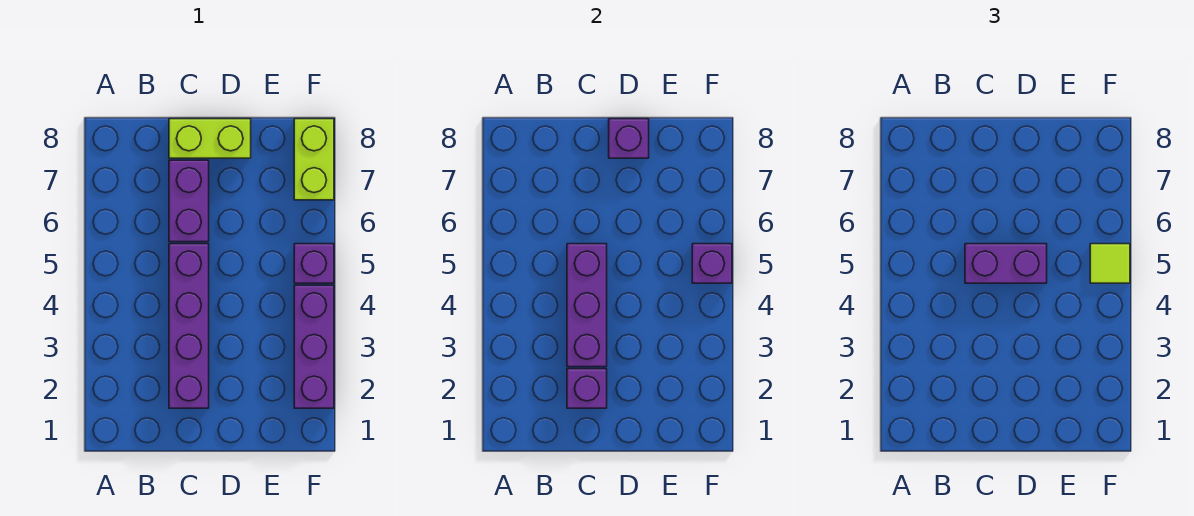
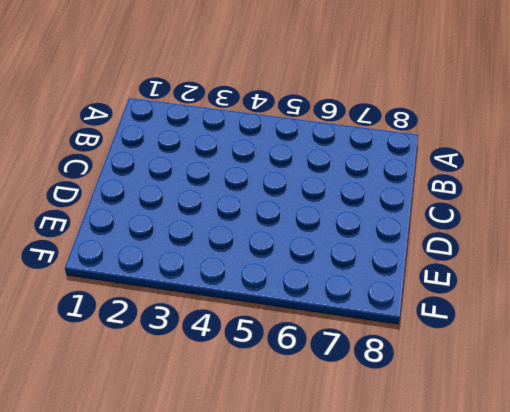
none -> purple brick C2:C5 level 1
none -> purple brick C6:C7 level 1
none -> lime brick C8:D8 level 1

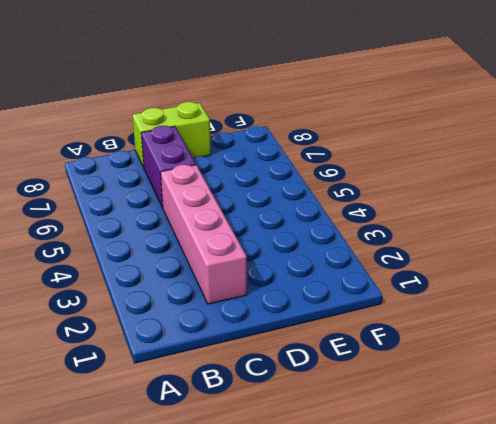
pink brick C2:C5 level 1 -> purple brick C2:C5 level 1
none -> purple brick F2:F4 level 1
none -> purple brick F5 level 1
none -> lime brick F7:F8 level 1

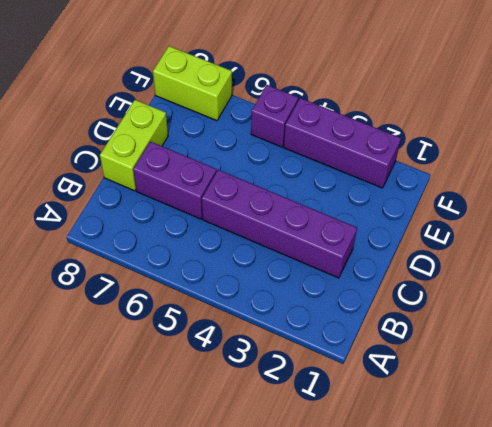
none -> purple brick C2 level 2
none -> purple brick C3:C5 level 2
none -> purple brick D8 level 2

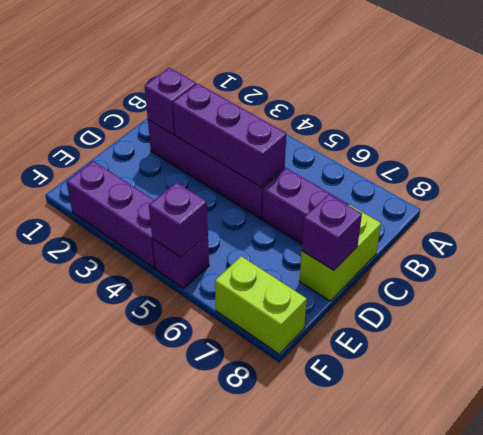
none -> purple brick C5:D5 level 3
none -> lime tile F5 level 3

